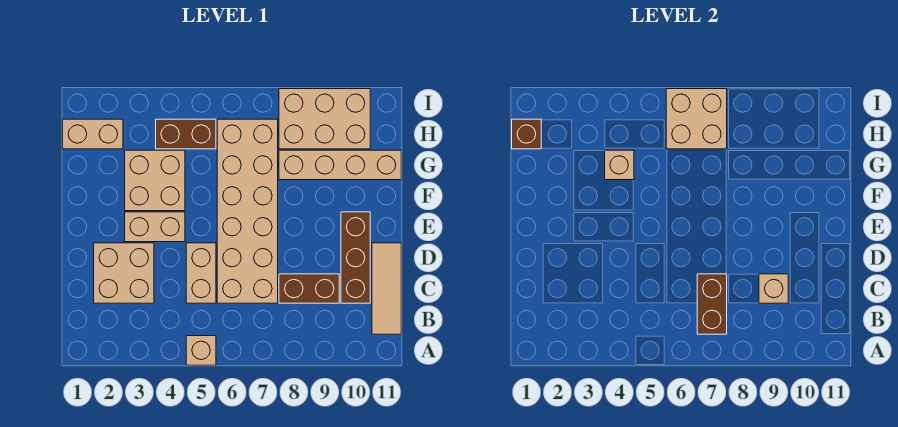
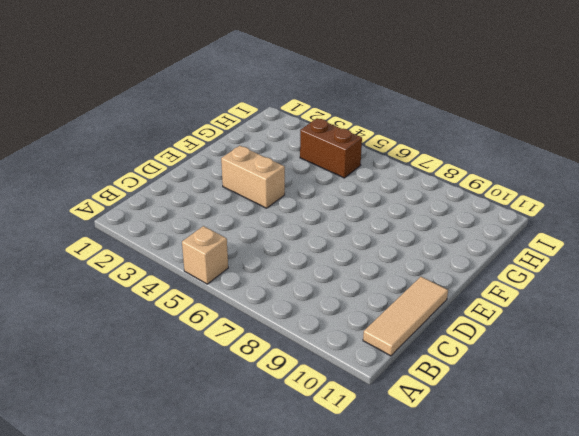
none -> tan brick C2:D3 level 1
none -> tan brick C5:D5 level 1
none -> tan brick C6:H7 level 1

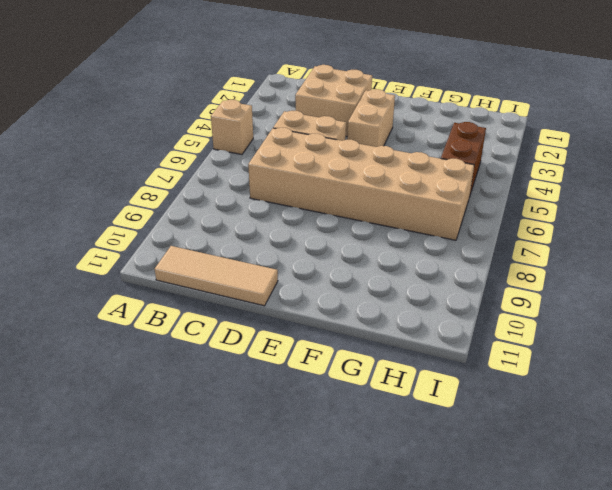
none -> brown brick C8:C9 level 1
none -> brown brick C10:E10 level 1
none -> tan brick F3:G4 level 1

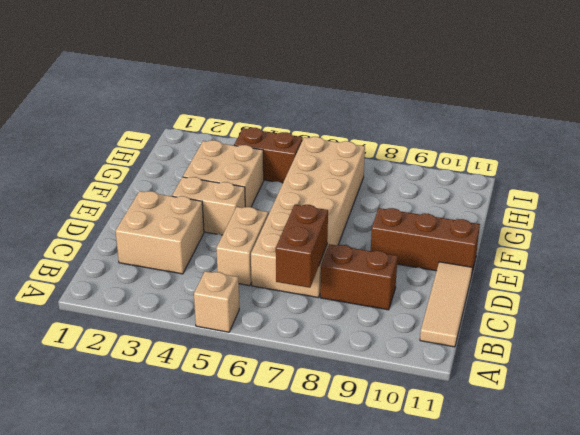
brown brick E9:E11 level 1 -> brown brick C10:E10 level 1
none -> tan brick G8:G11 level 1
none -> tan brick H1:H2 level 1
none -> tan brick H8:I10 level 1

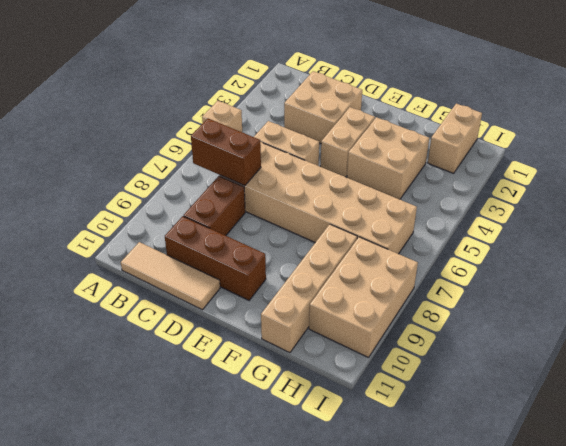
none -> brown brick H4:H5 level 1
none -> tan brick C9 level 2
none -> tan brick G4 level 2

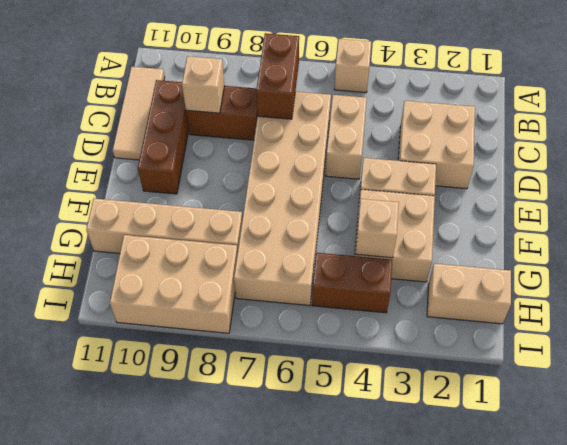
none -> brown brick H1 level 2
none -> tan brick H6:I7 level 2

